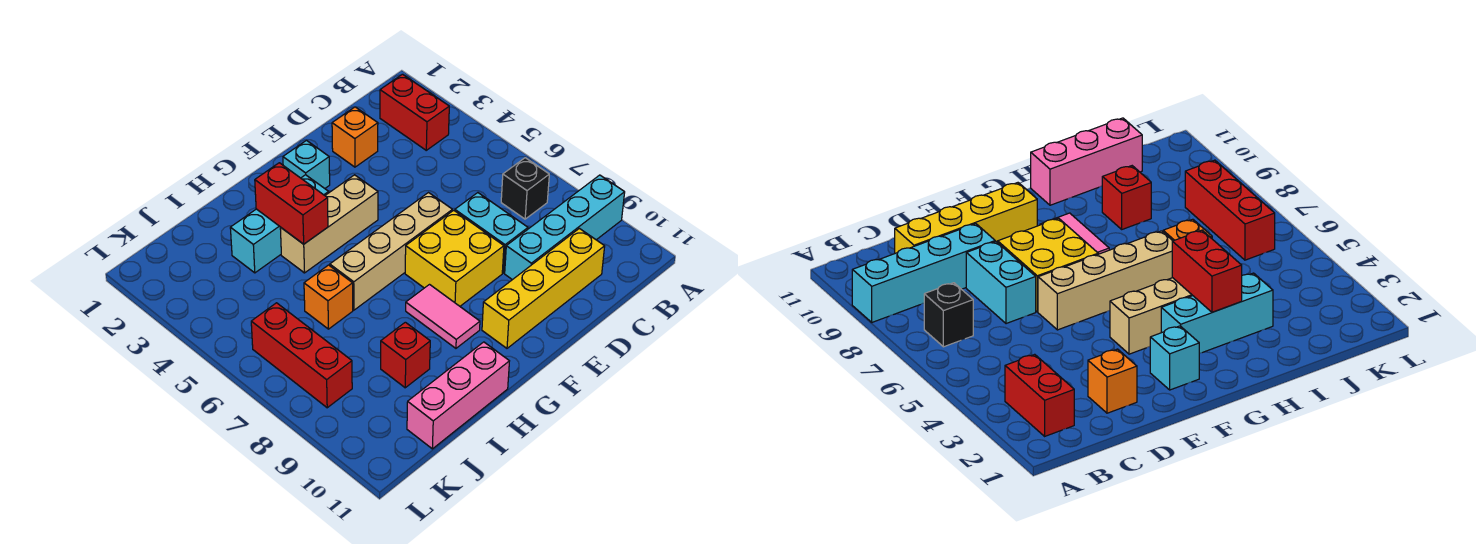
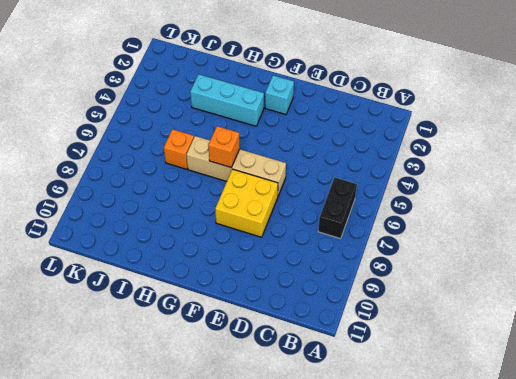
black brick B6:B7 level 1 -> black brick B7 level 1
orange brick G6 level 2 -> orange brick D2 level 1
none -> cyan brick A9:D9 level 1
none -> red brick B2:B3 level 1
none -> yellow brick C10:F10 level 1

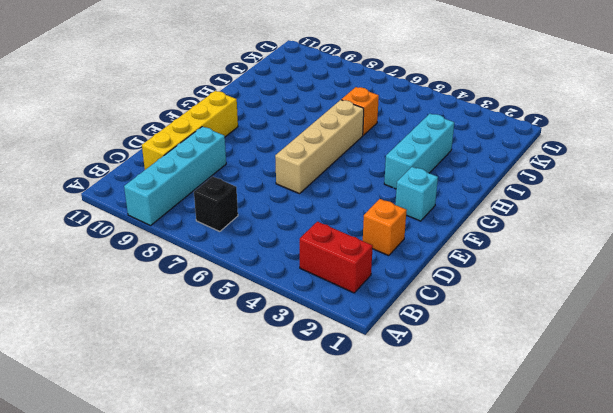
none -> cyan brick D7:D8 level 1
none -> yellow brick E7:F8 level 1
none -> tan brick F4:H4 level 1

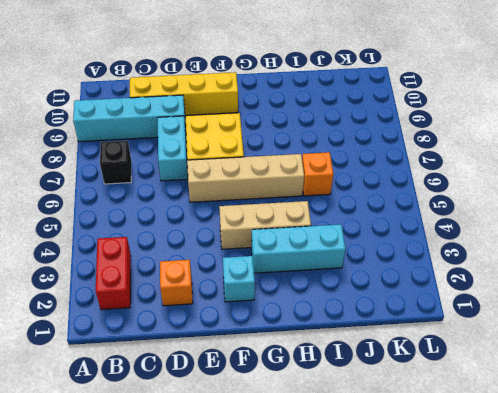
none -> pink tile G8:G9 level 1
none -> pink brick H11:J11 level 1
none -> red brick I9 level 1

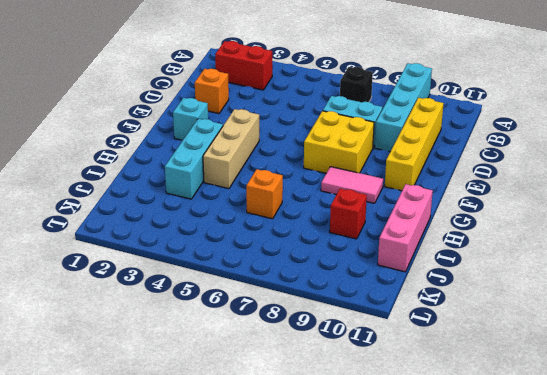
none -> tan brick E6:H6 level 1
none -> red brick K6:K8 level 1
none -> red brick H3:H4 level 2

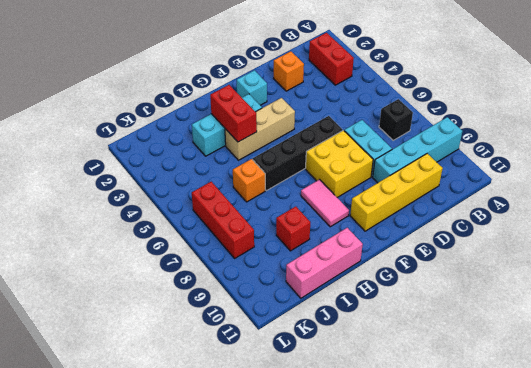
black brick E6:H6 level 1 -> tan brick E6:H6 level 1

